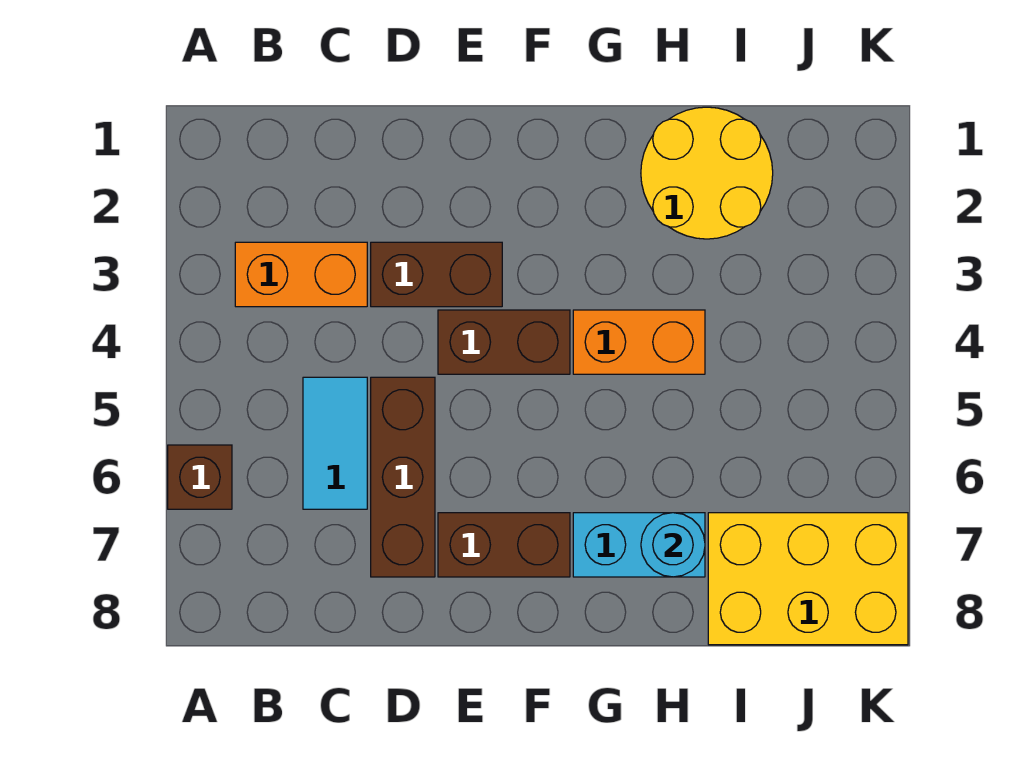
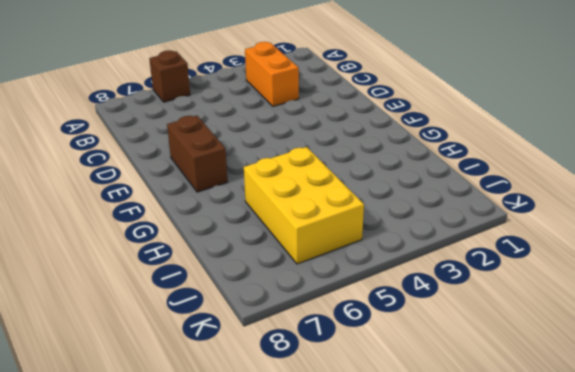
yellow brick H5:J6 level 1 -> yellow brick I7:K8 level 1
none -> cyan tile C5:C6 level 1
none -> brown brick D3:E3 level 1
none -> brown brick D5:D7 level 1

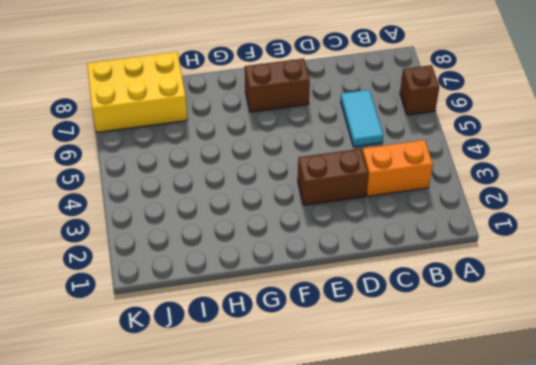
none -> brown brick D5:D7 level 1
none -> brown brick E4:F4 level 1
none -> orange brick G4:H4 level 1

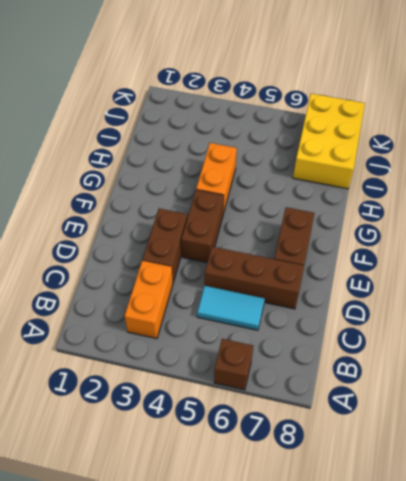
none -> cyan brick G7:H7 level 1
none -> yellow round brick H1:I2 level 1
none -> cyan round brick H7 level 2

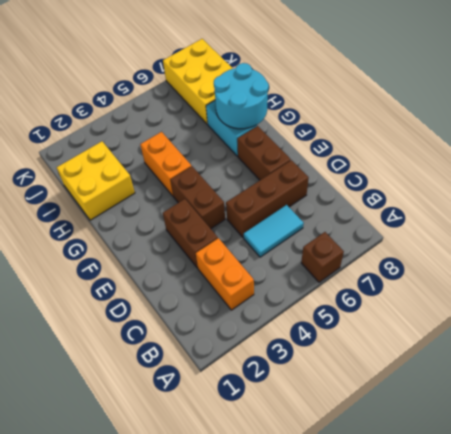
cyan round brick G7:H8 level 2 -> cyan round brick H7 level 2
yellow brick H1:I2 level 1 -> yellow round brick H1:I2 level 1

